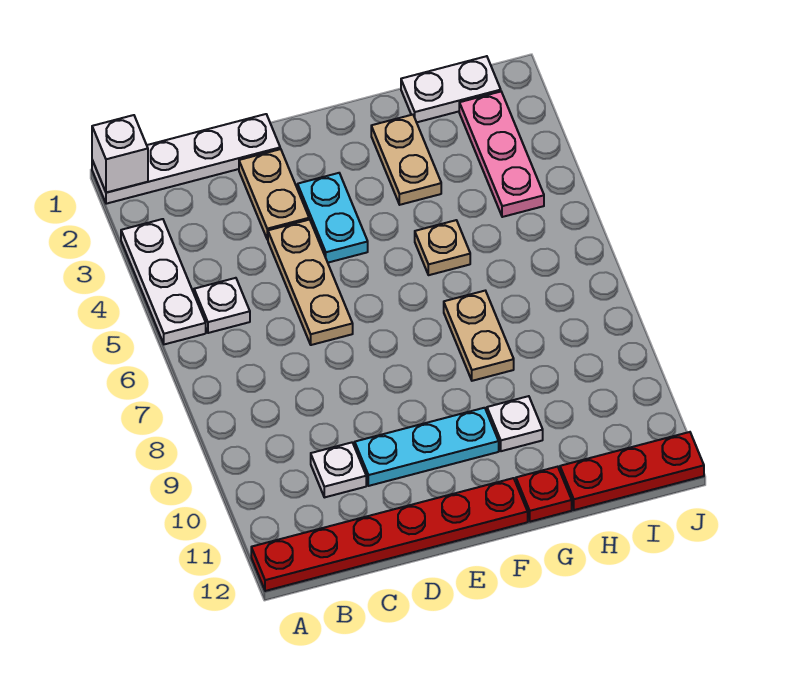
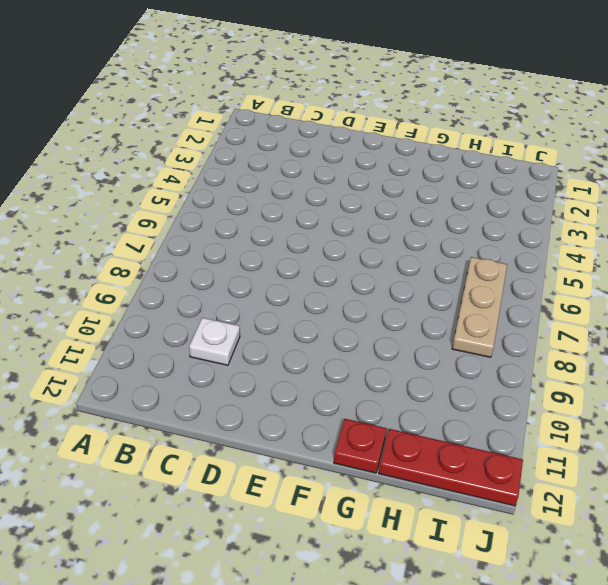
tan plate I6:I8 level 1 -> tan plate D4:D6 level 1
none -> white plate A1:D1 level 1
none -> white plate A3:A5 level 1
none -> red plate A12:F12 level 1

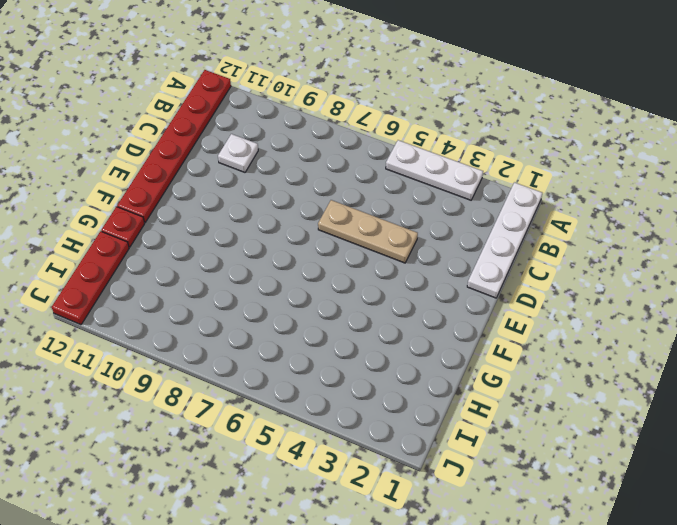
none -> white plate B5 level 1
none -> tan plate D2:D3 level 1
none -> cyan plate D10:F10 level 1

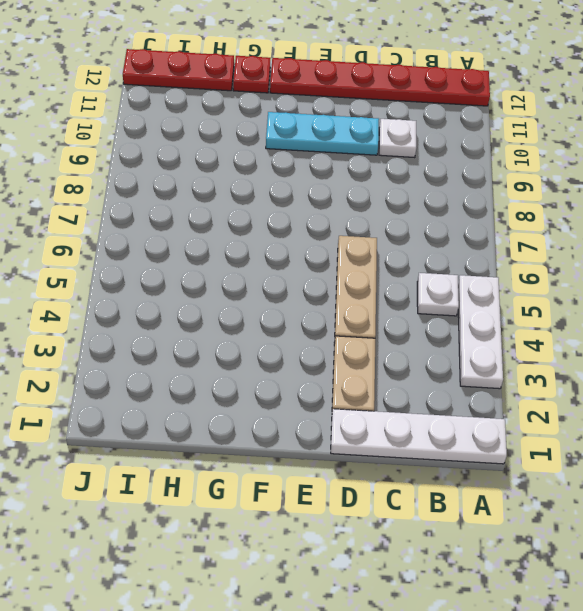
none -> cyan plate E3:E4 level 1
none -> tan plate G2:G3 level 1
none -> tan plate G5 level 1

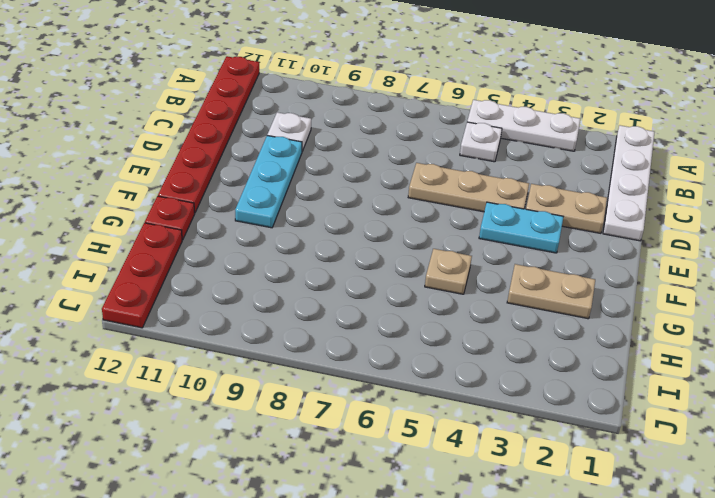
none -> tan plate G7:G8 level 1
none -> white plate G10 level 1
none -> white plate H1:I1 level 1

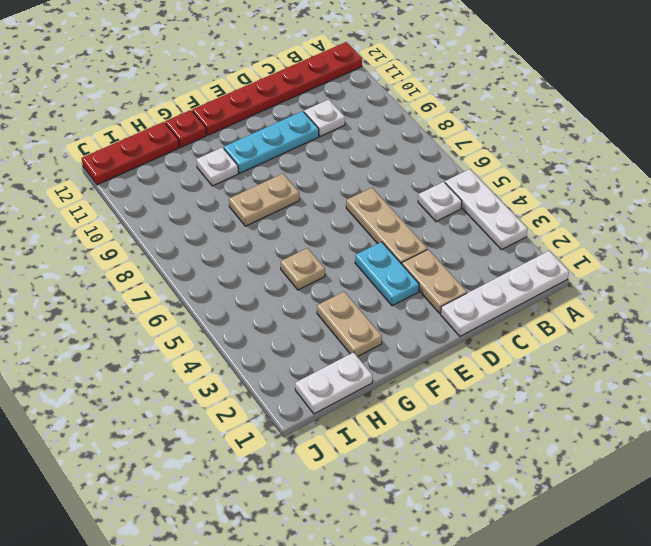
tan plate F8:G8 level 1 -> tan plate G7:G8 level 1
none -> pink plate I2:I4 level 1
none -> white brick A1 level 2

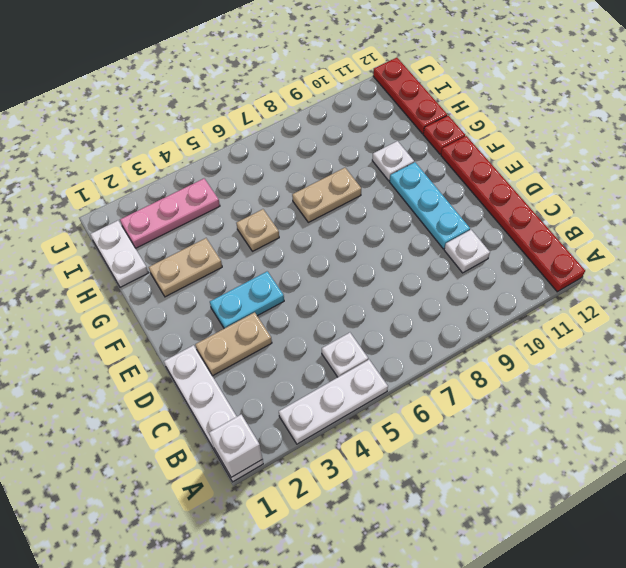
none -> tan plate D4:D6 level 1

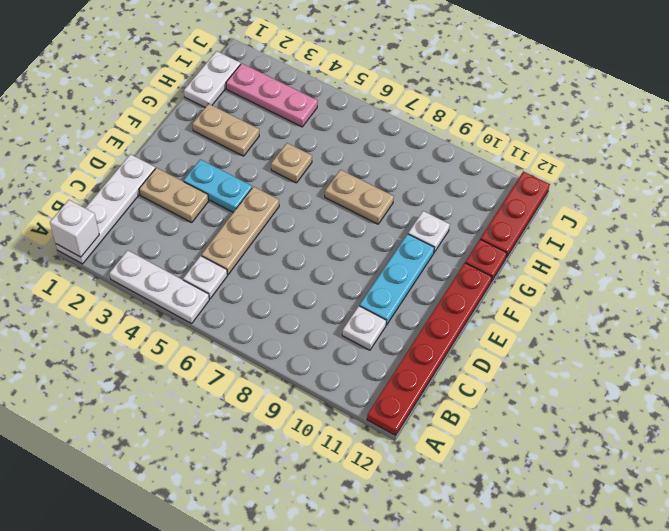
tan plate C5:E5 level 1 -> tan plate D4:D6 level 1

